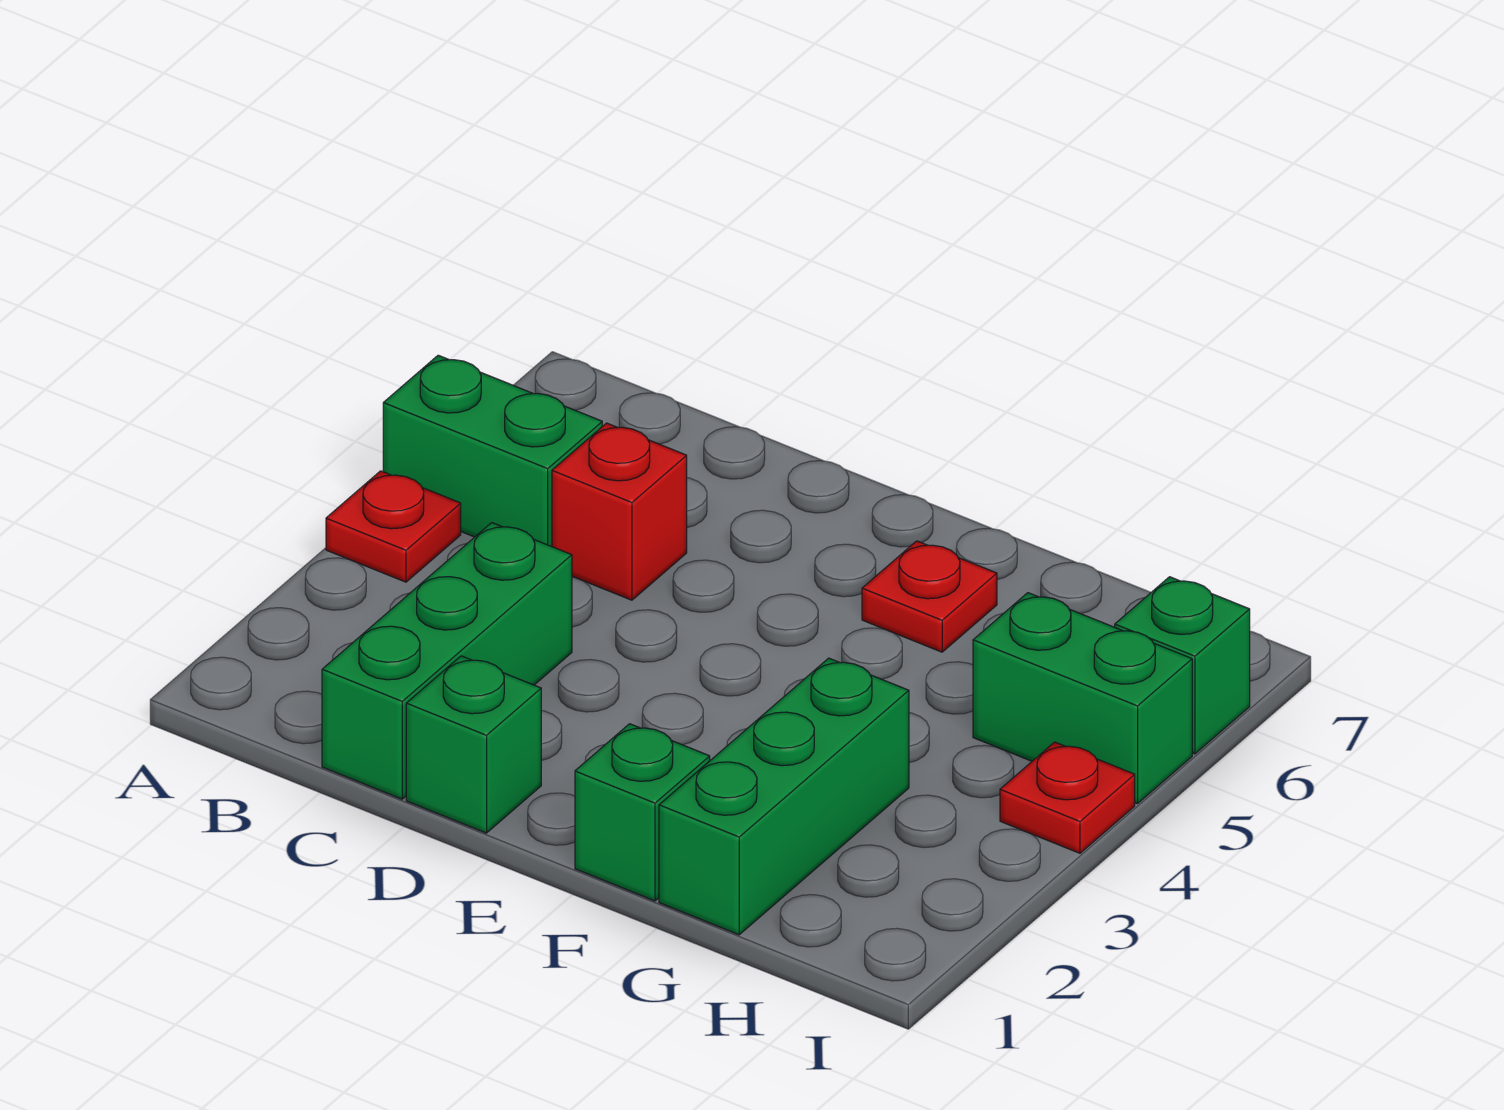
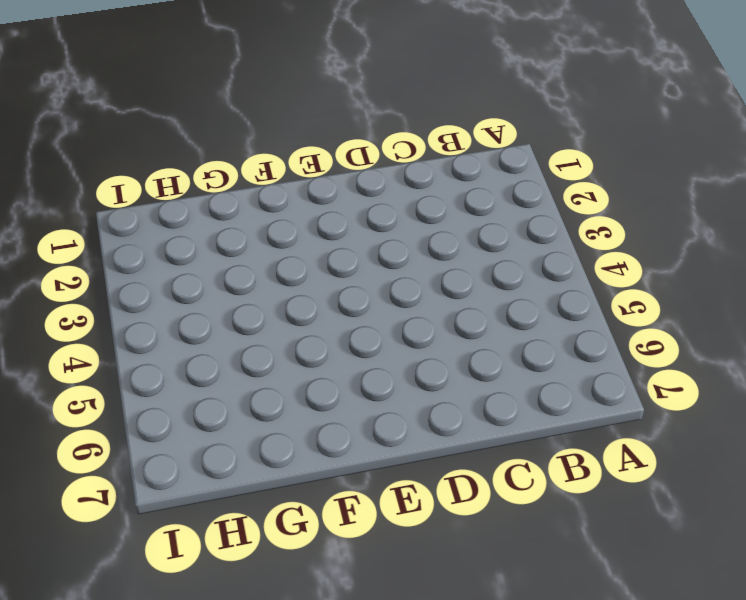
none -> red plate A4 level 1
none -> green brick A5:B5 level 1

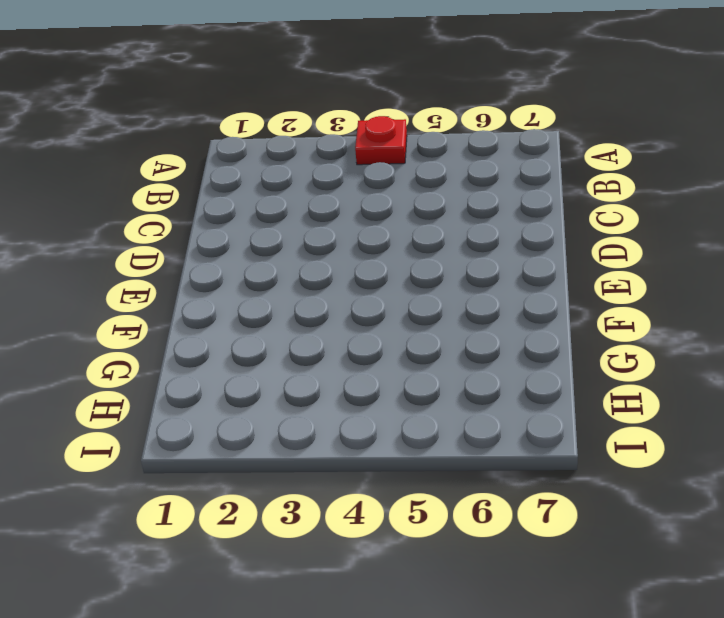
none -> green brick A5:B5 level 1
none -> green brick C1:C3 level 1

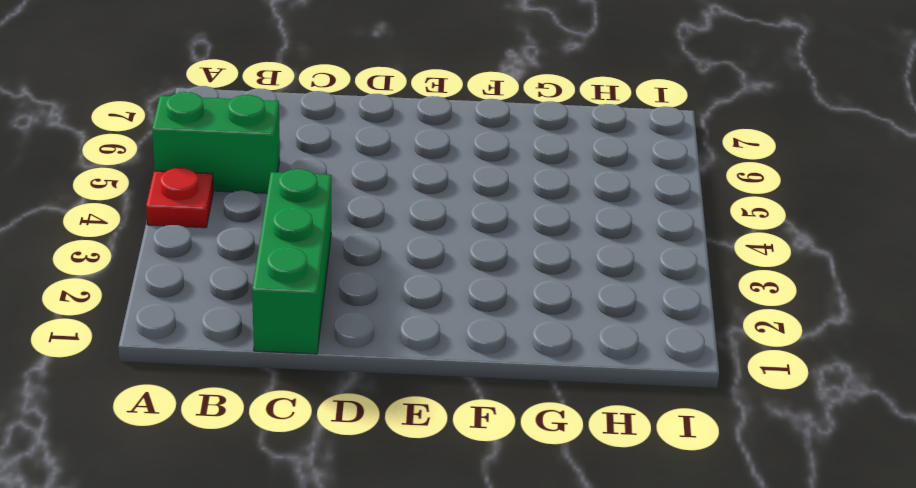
none -> red brick C5 level 1
none -> green brick D1 level 1

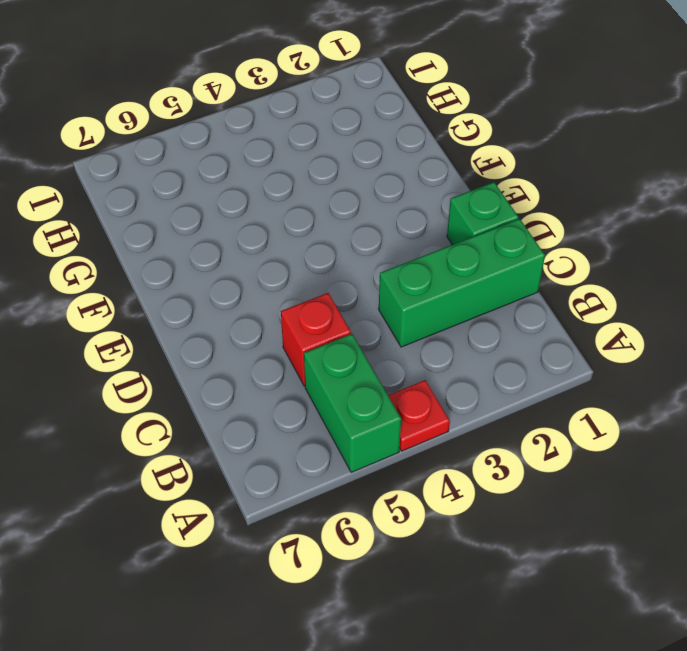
none -> green brick F1 level 1
none -> red plate F6 level 1

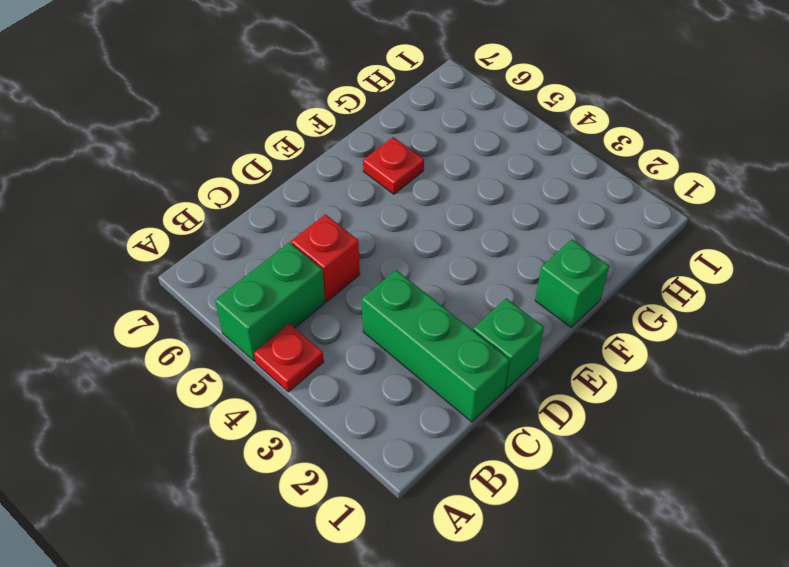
none -> green brick G1:G3 level 1
none -> green brick H5:I5 level 1

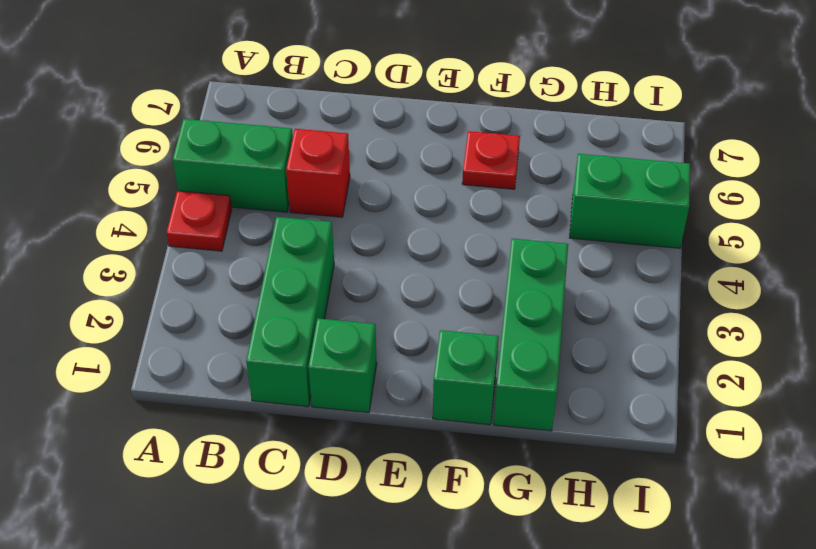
none -> red plate I4 level 1
none -> green brick I6 level 1

